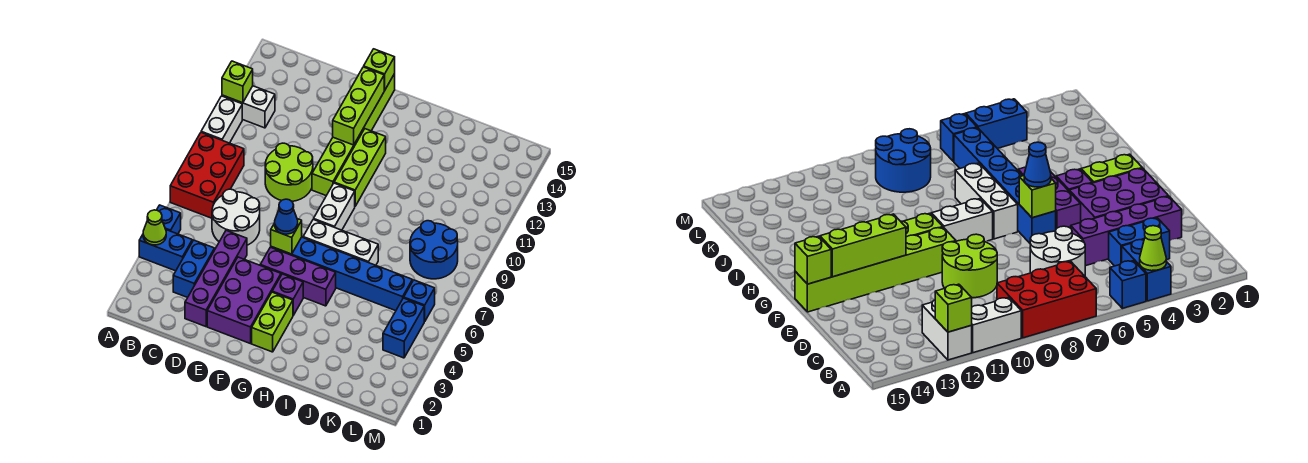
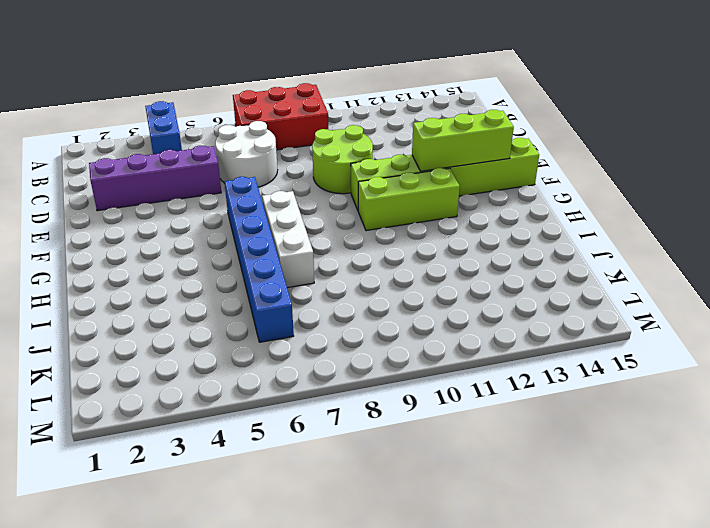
none -> blue brick A5 level 1
none -> white brick A10:A11 level 1
none -> white brick A12:B12 level 1

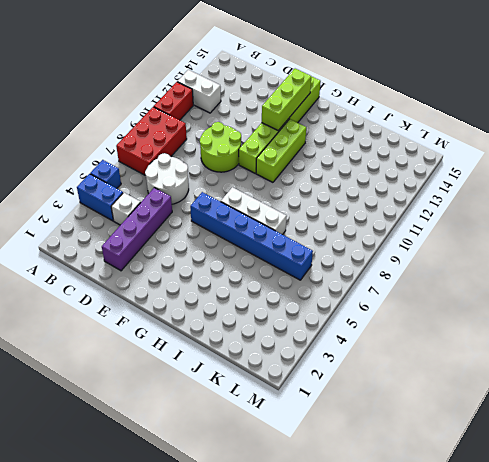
red brick A10:A11 level 1 -> white brick A10:A11 level 1
white brick C4 level 1 -> blue brick C3:C4 level 1
none -> purple brick E2:F4 level 1
none -> purple brick F5:H5 level 1
none -> lime brick G2:G3 level 1

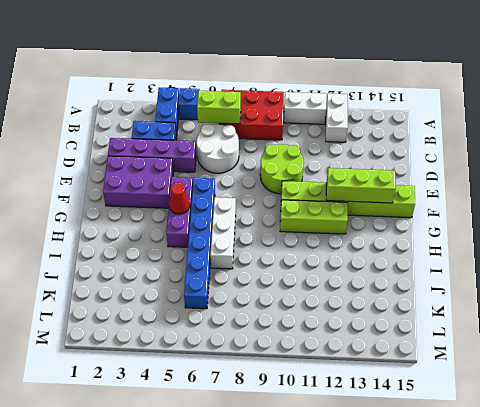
lime brick B6:B7 level 2 -> lime brick G2:G3 level 1
red cone G5 level 2 -> none
none -> purple brick G4 level 1
none -> white brick G8:G9 level 1
none -> blue round brick K8:L9 level 1

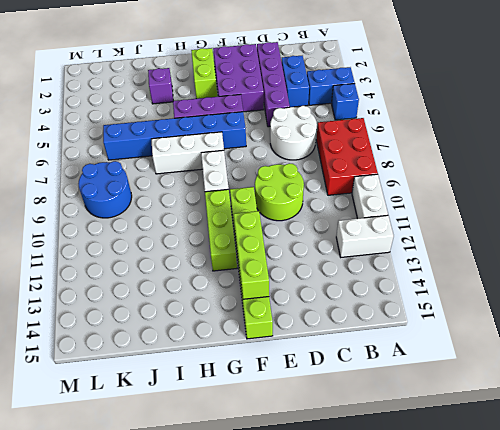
purple brick I3 level 1 -> purple brick G4 level 1
none -> blue brick L4:L5 level 1
none -> blue brick L6 level 1
none -> lime cone A4 level 2

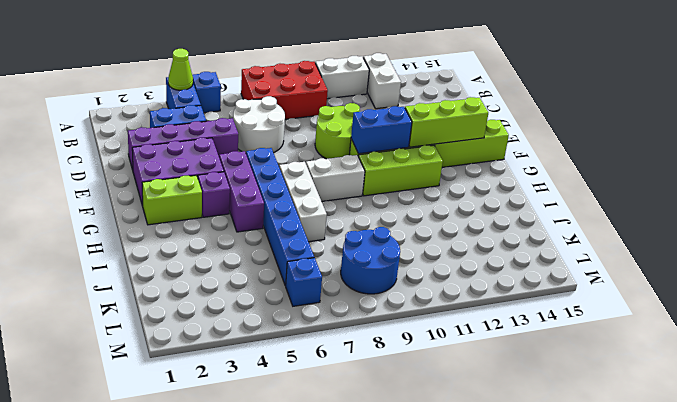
blue brick F10:F11 level 2 -> blue brick L4:L5 level 1
none -> lime brick A12 level 2
none -> lime brick F6 level 2
none -> lime brick F15 level 2

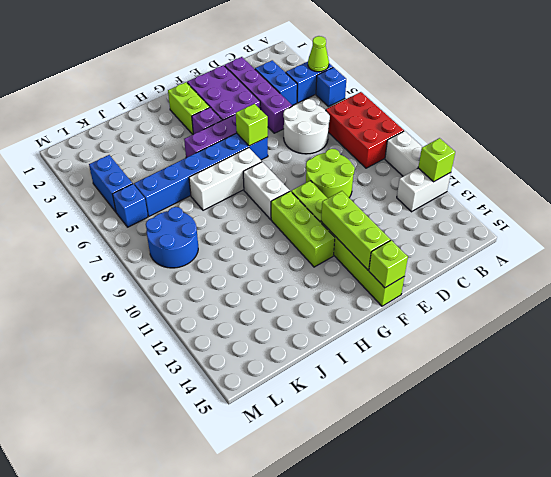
none -> blue cone F6 level 3

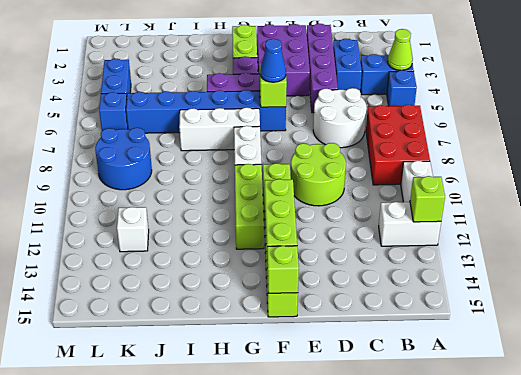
white brick K12 level 1 -> none

